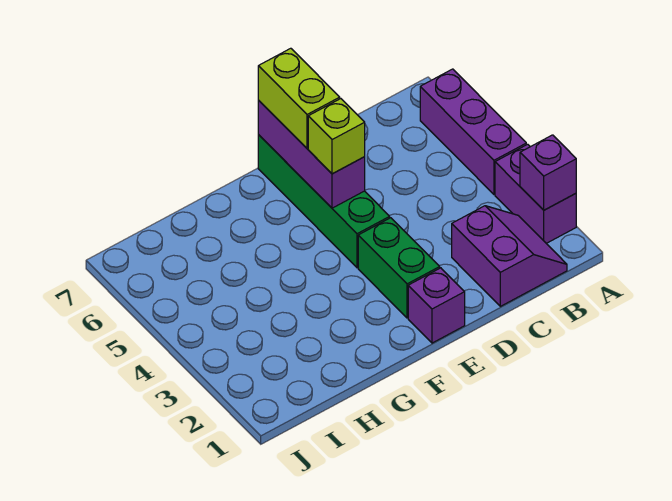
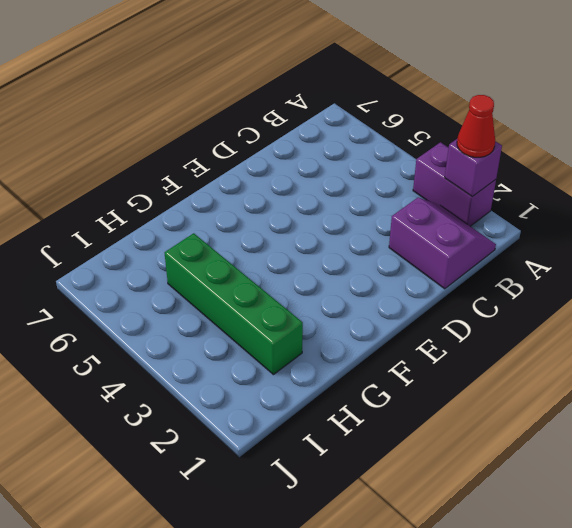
red cone A2 level 3 -> none
green brick H2:H5 level 1 -> green brick E4:E7 level 1
none -> purple brick A4:A6 level 1
none -> purple brick E1 level 1

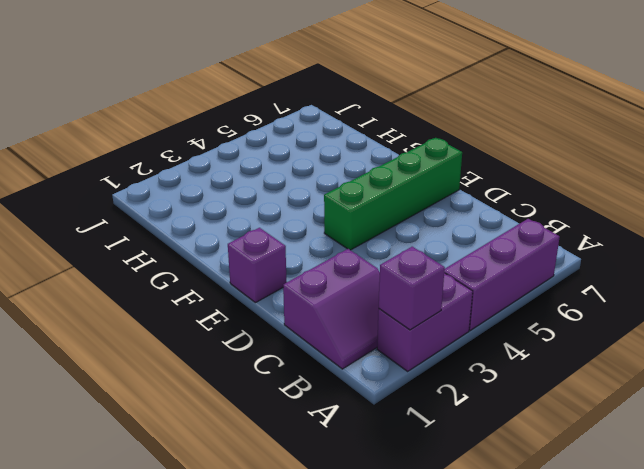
none -> green brick E2:E3 level 1
none -> purple brick E5:E7 level 2

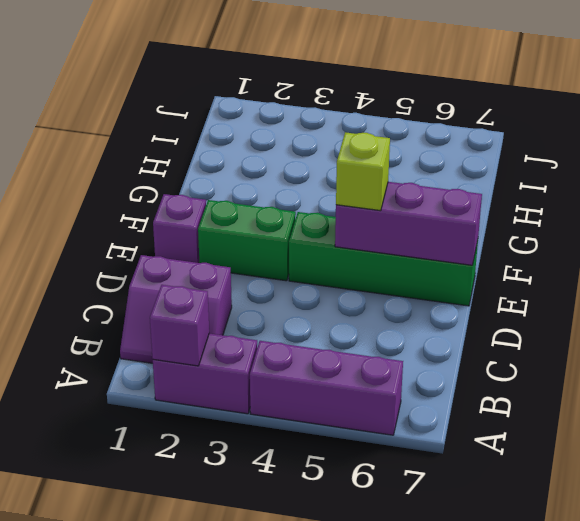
none -> lime brick E6:E7 level 3

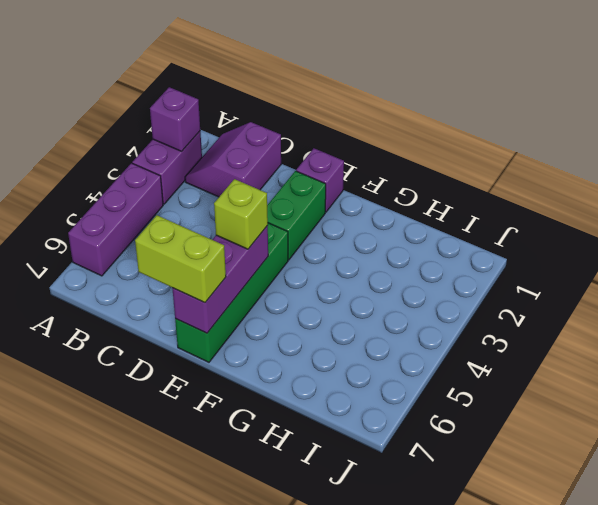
lime brick D7:E7 level 3 -> lime brick E6:E7 level 3

